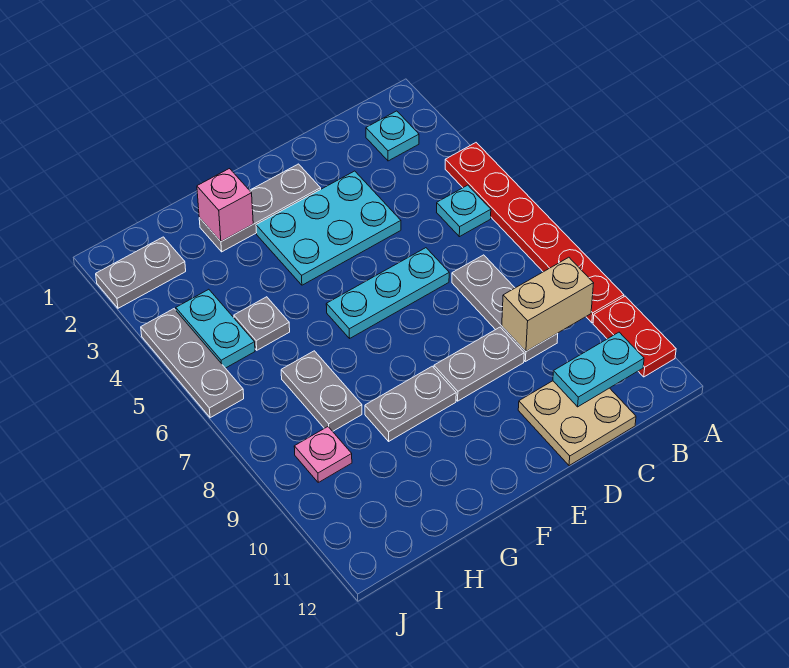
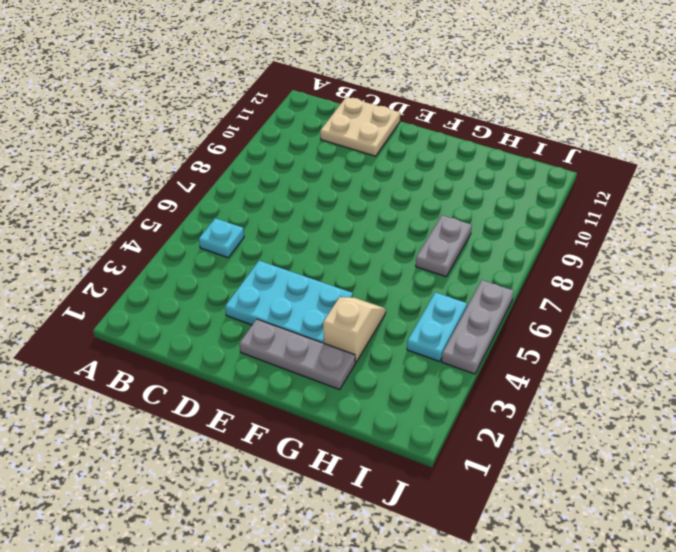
tan slope G3:G4 level 1 top 3 -> none
none -> red plate A4:A9 level 1
none -> red plate A10:A11 level 1
none -> cyan plate B2 level 1

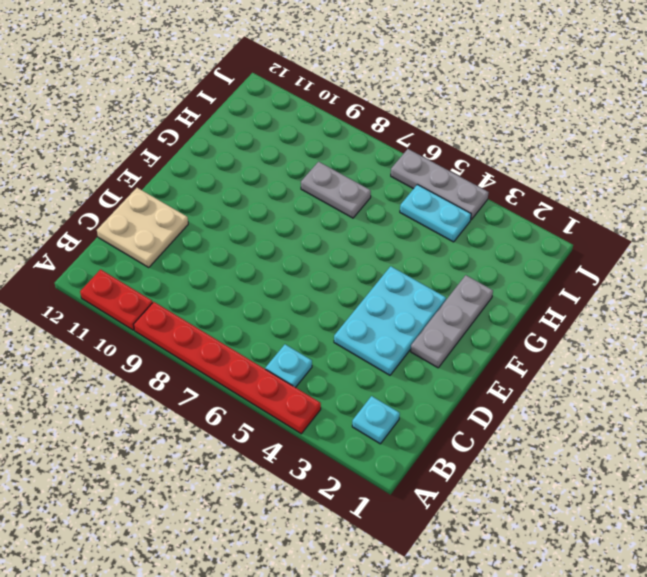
none -> grey plate C7:C9 level 1
none -> cyan plate D6:F6 level 1
none -> grey plate D9:E9 level 1

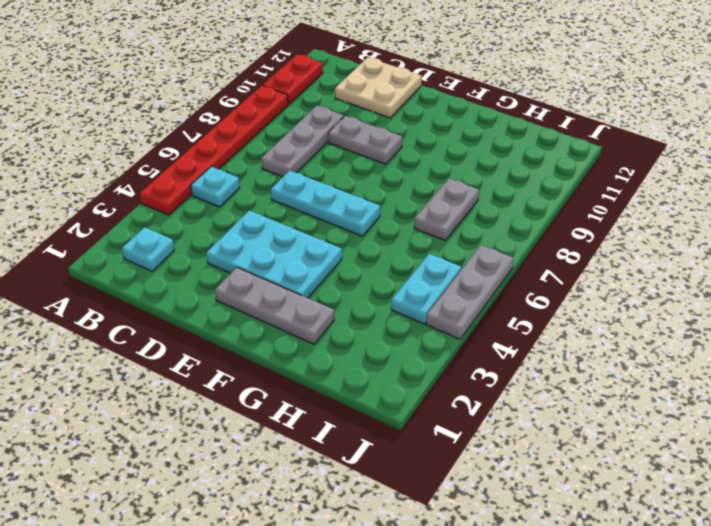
none -> grey plate F9:G9 level 1
none -> grey plate H5 level 1
none -> grey plate I2:J2 level 1

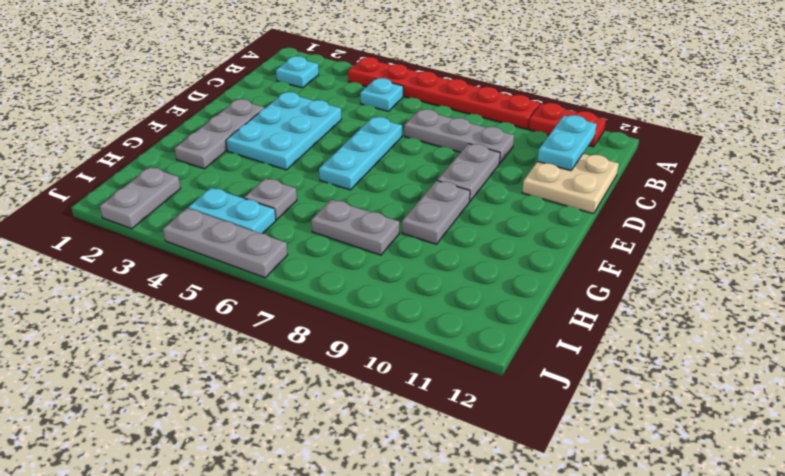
none -> pink plate I9 level 1
none -> tan brick B9:C9 level 2
none -> pink brick G2 level 2

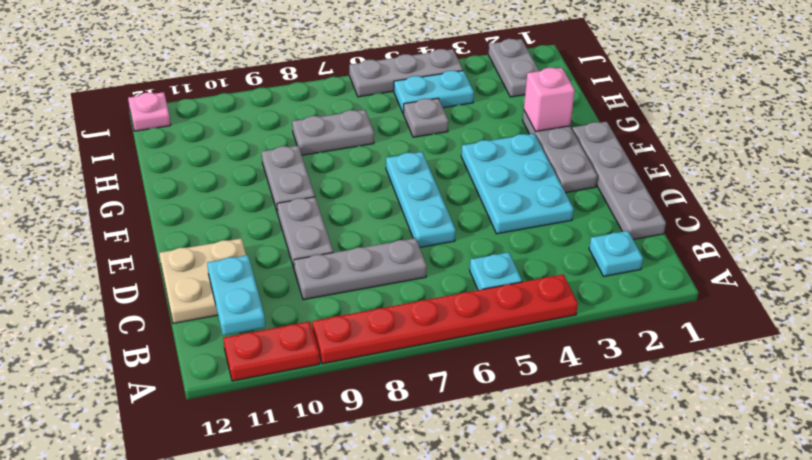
grey plate C1:F1 level 1 -> none
pink plate J12 level 1 -> pink plate I9 level 1
none -> tan brick B9:C9 level 2

